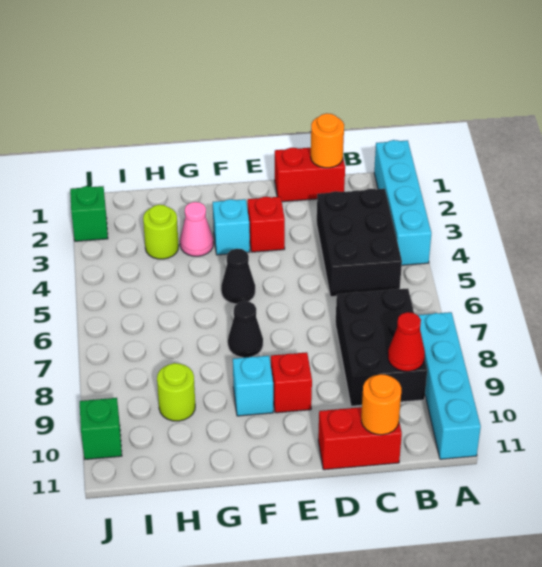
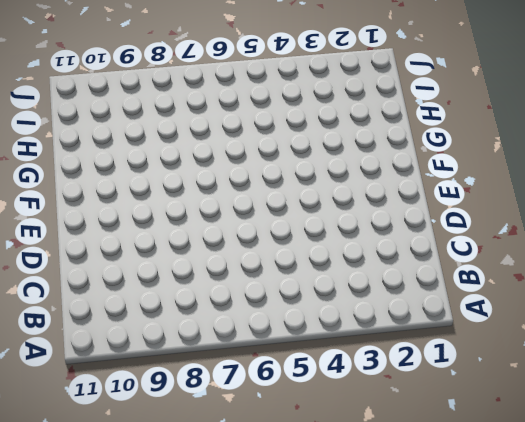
none -> cyan brick A1:A4 level 1
none -> cyan brick A8:A11 level 1
none -> black brick B3:C5 level 1

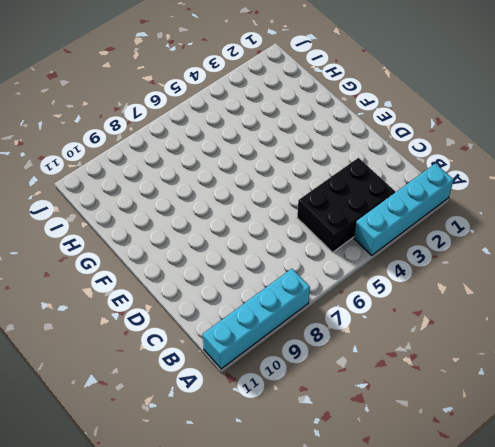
none -> black brick B7:C9 level 1
none -> red brick C1:D1 level 1
none -> red brick C11:D11 level 1

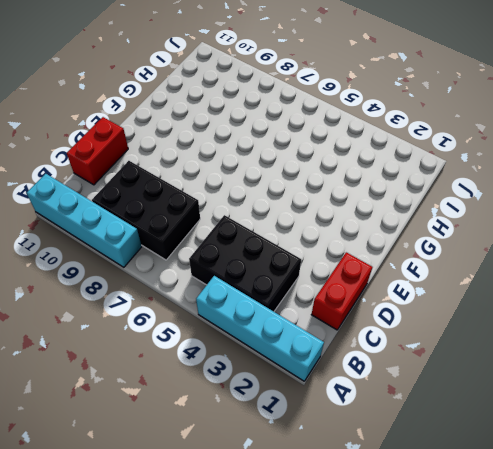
none -> red brick E3 level 1
none -> red brick E9 level 1
none -> cyan brick F3 level 1

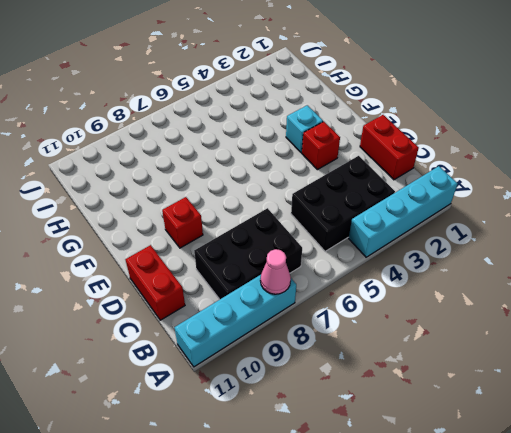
pink cone A8 level 2 -> pink cone G3 level 1
none -> black cone F5 level 1
none -> black cone F7 level 1
none -> cyan brick F9 level 1

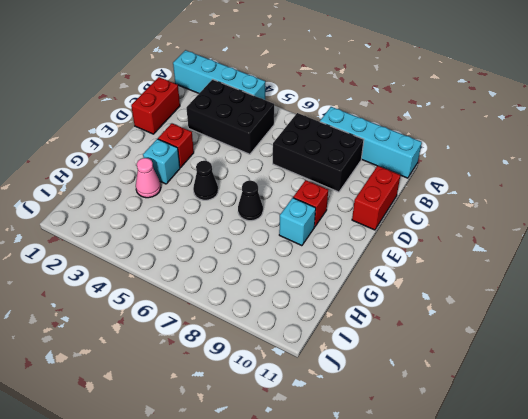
none -> lime round brick H3 level 1
none -> lime round brick H9 level 1
none -> green brick J2 level 1

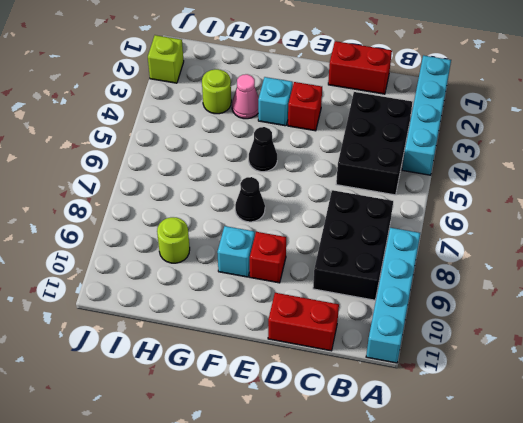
lime brick J2 level 1 -> green brick J2 level 1
none -> green brick J10 level 1
none -> red cone B9 level 2
none -> orange round brick C1 level 2

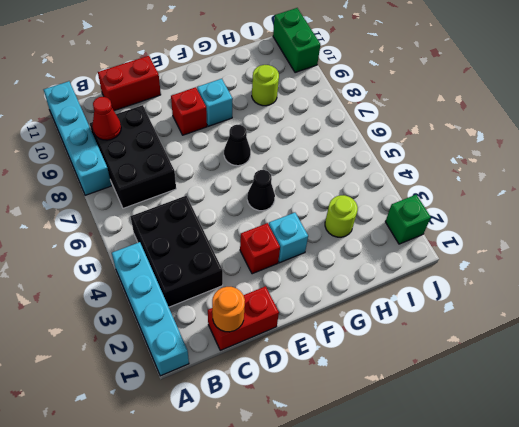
green brick J10:J11 level 1 -> green brick J10 level 1
none -> pink cone G3 level 1
none -> orange round brick C11 level 2

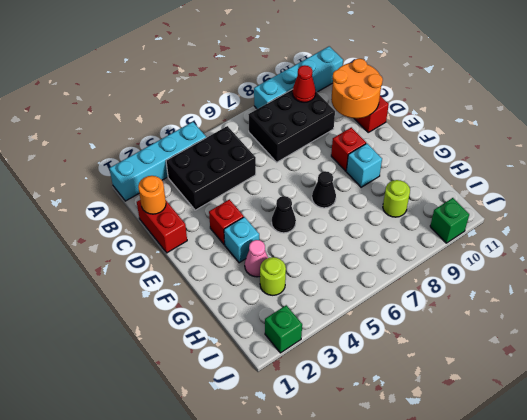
orange round brick C10:D11 level 2 -> orange round brick C11 level 2

